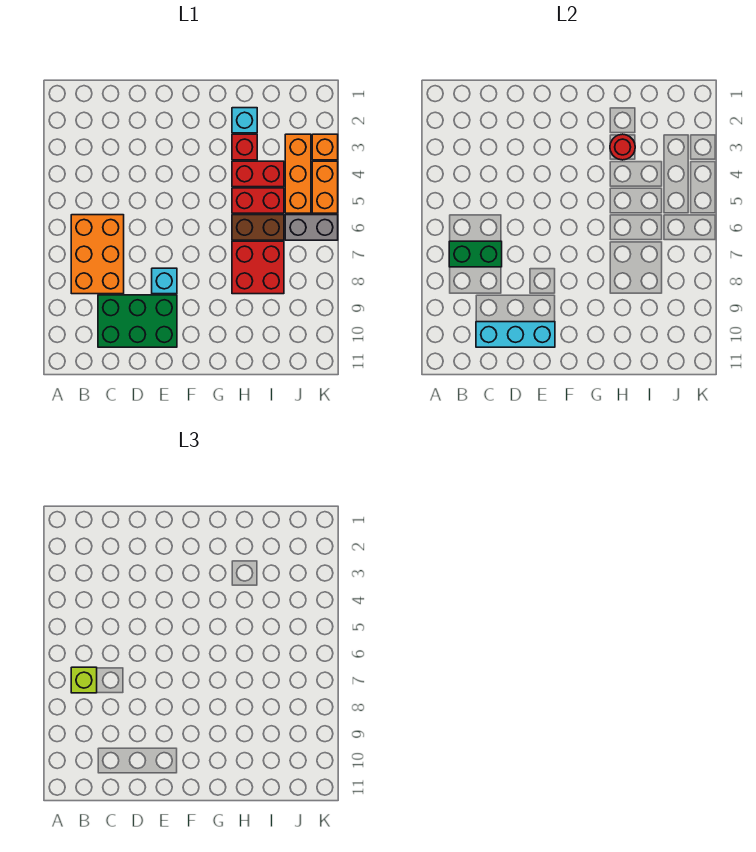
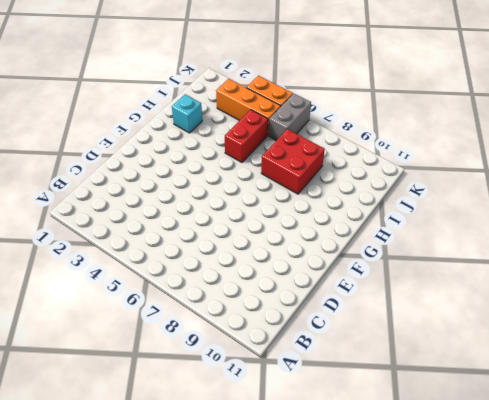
none -> orange brick B6:C8 level 1
none -> green brick C9:E10 level 1
none -> cyan brick E8 level 1

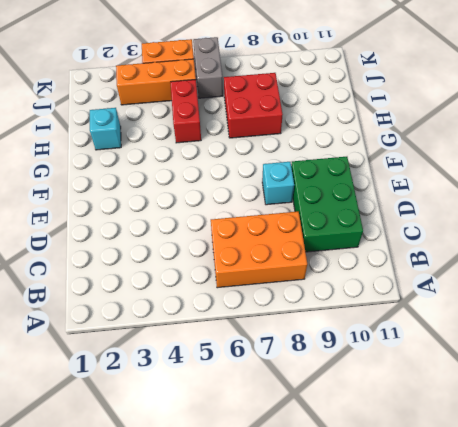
none -> red brick H3 level 1
none -> red brick H4:I4 level 1
none -> brown brick H6:I6 level 1

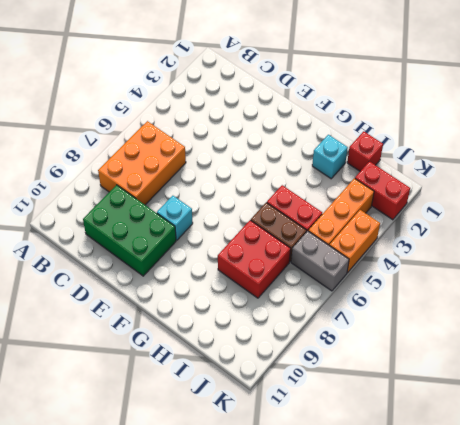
red brick I1 level 1 -> red brick H3 level 1
red brick J2:K2 level 1 -> red brick H4:I4 level 1
none -> orange brick K3 level 1
none -> green brick B7:C7 level 2
none -> cyan brick C10:E10 level 2

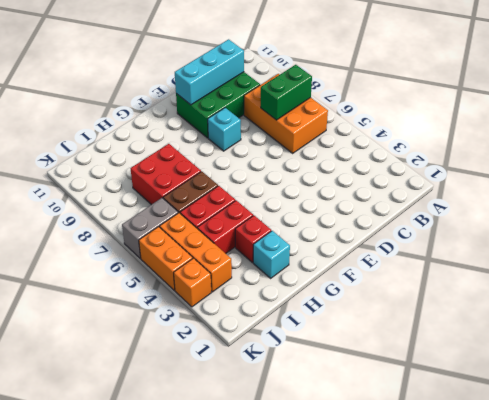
none -> red round brick H3 level 2
none -> lime brick B7 level 3

